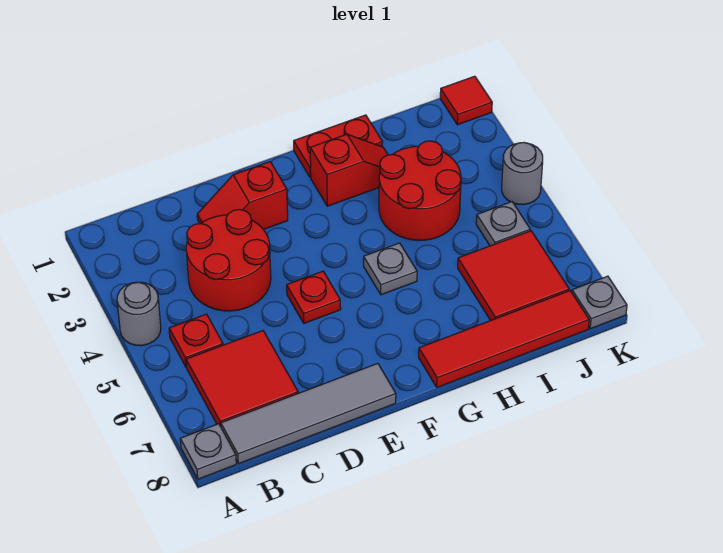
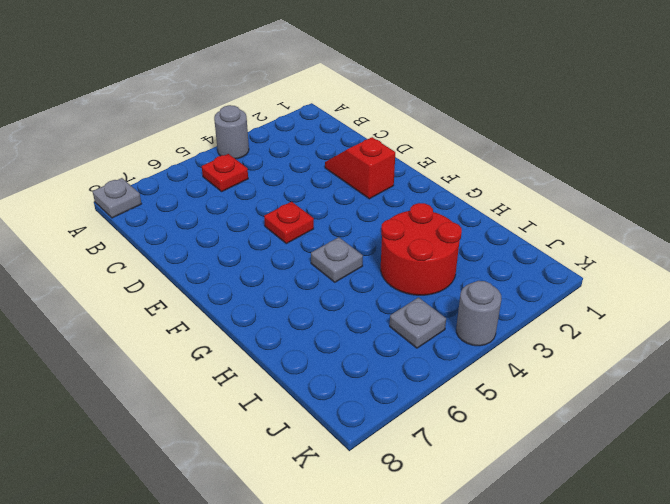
none -> red tile B6:C7 level 1
none -> grey tile B8:E8 level 1
none -> red round brick C3:D4 level 1

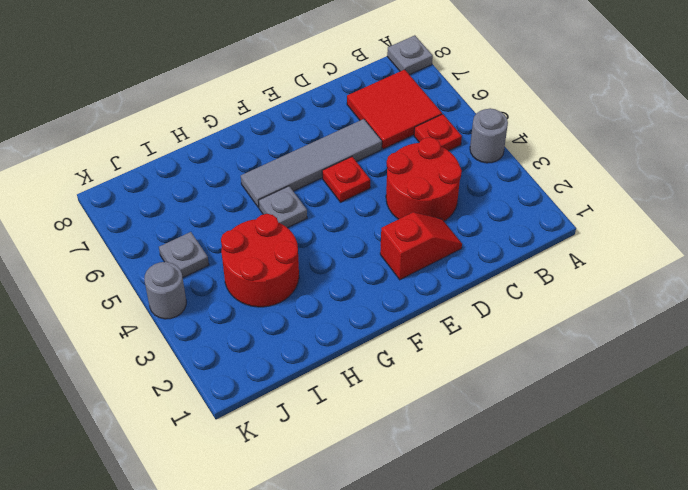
grey tile D6:G6 level 1 -> grey tile B8:E8 level 1
none -> red plate G1:H1 level 1
none -> red slope G2:H2 level 1 top G
none -> red tile G8:J8 level 1

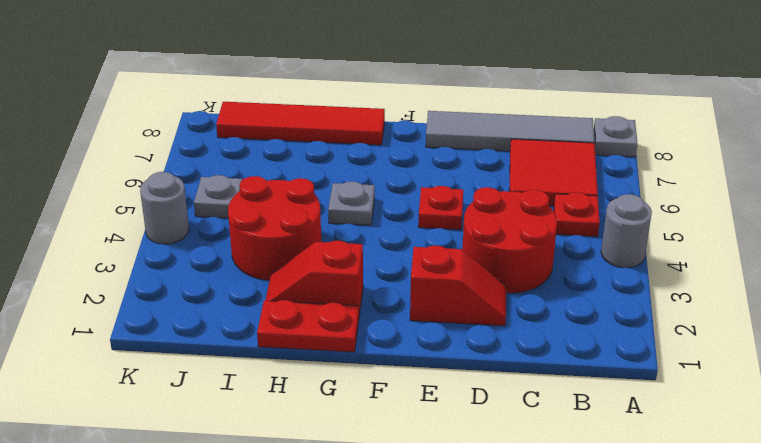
none -> red tile I6:J7 level 1
none -> red tile K1 level 1
none -> grey plate K8 level 1

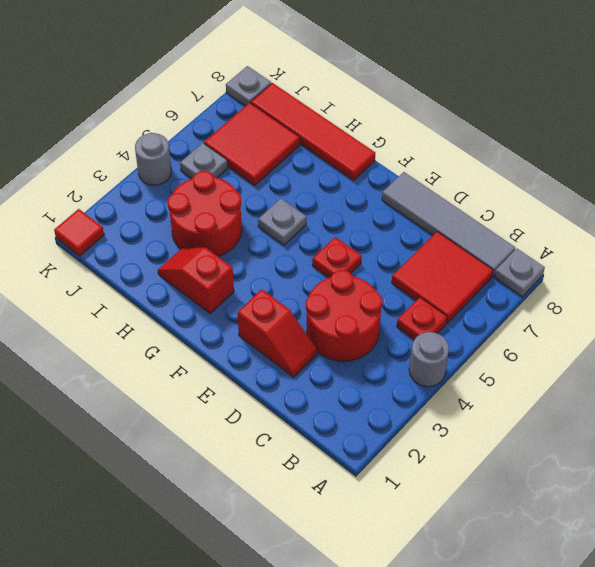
none -> red plate G1:H1 level 1

